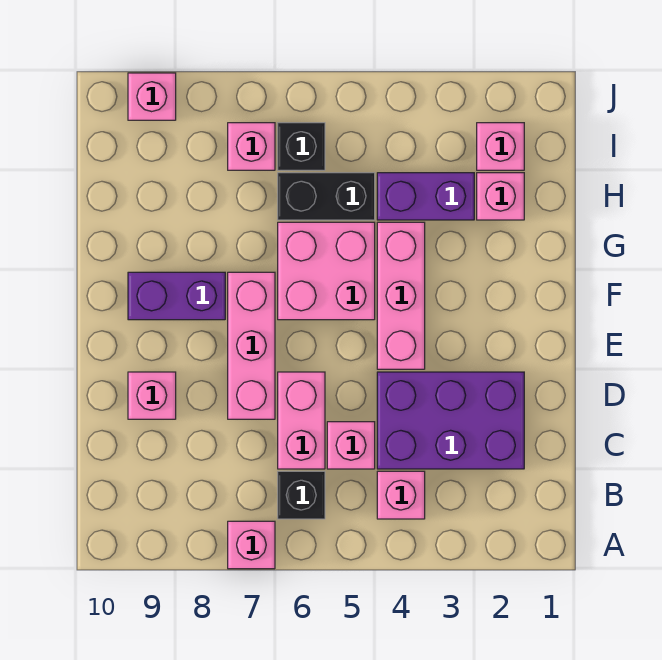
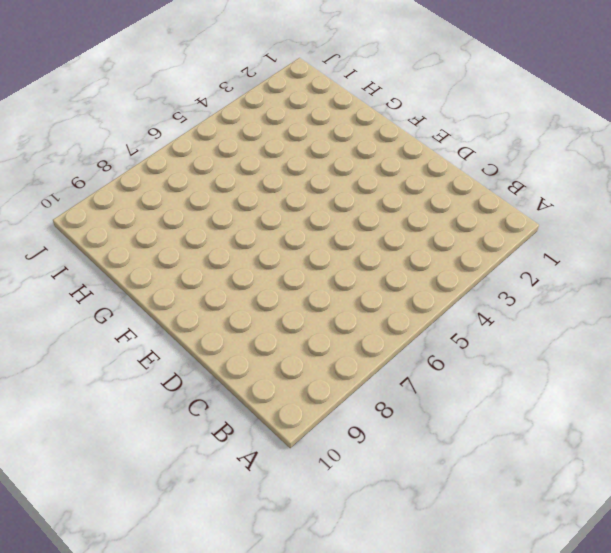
none -> pink brick A7 level 1
none -> pink brick B4 level 1
none -> black brick B6 level 1

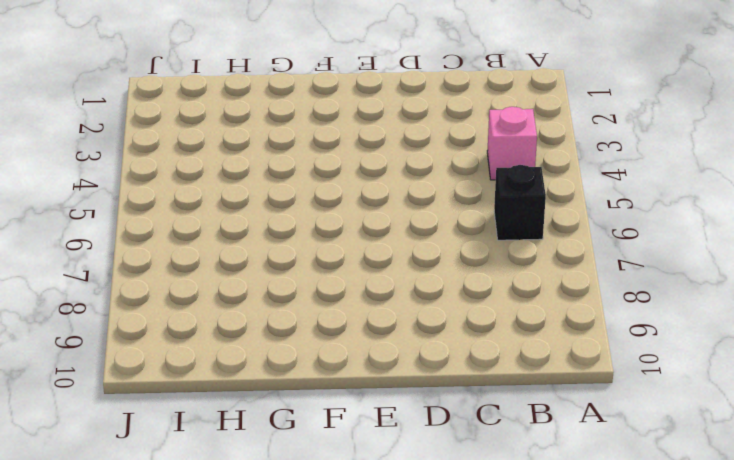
none -> pink brick A7 level 1
none -> purple brick C2:D4 level 1
none -> pink brick C5 level 1

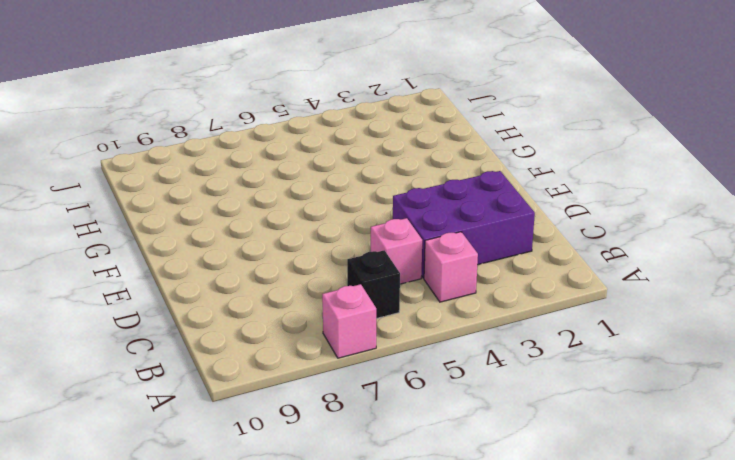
none -> pink brick C6:D6 level 1
none -> pink brick D7:F7 level 1
none -> pink brick D9 level 1

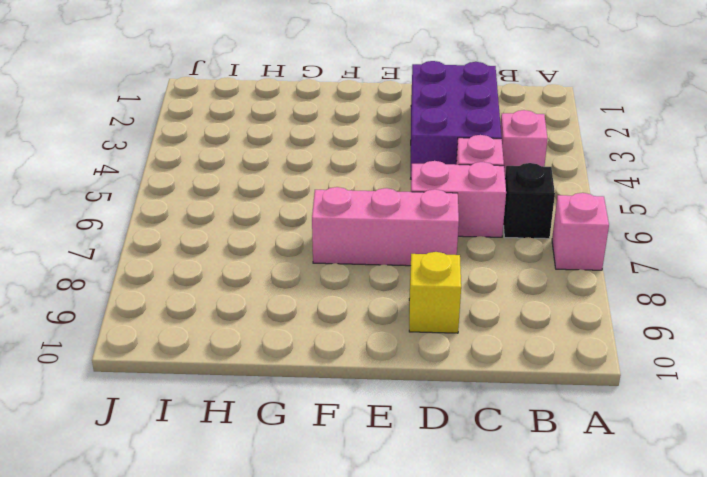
yellow brick D9 level 1 -> pink brick D9 level 1
none -> pink brick E4:G4 level 1
none -> pink brick F5:G6 level 1
none -> purple brick F8:F9 level 1

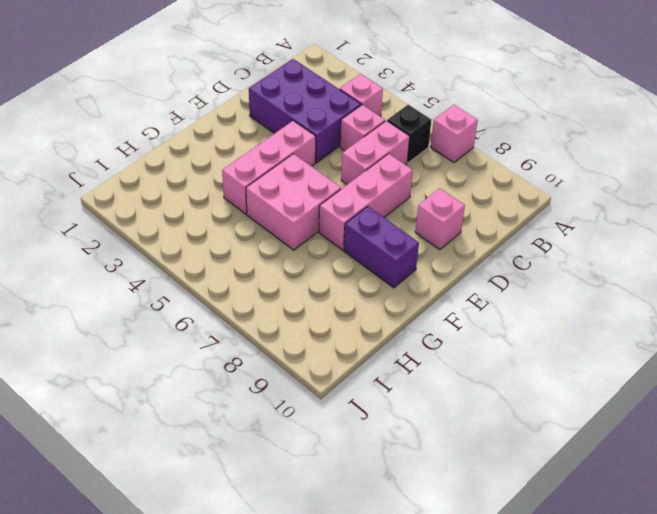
none -> pink brick H2 level 1
none -> purple brick H3:H4 level 1
none -> black brick H5:H6 level 1

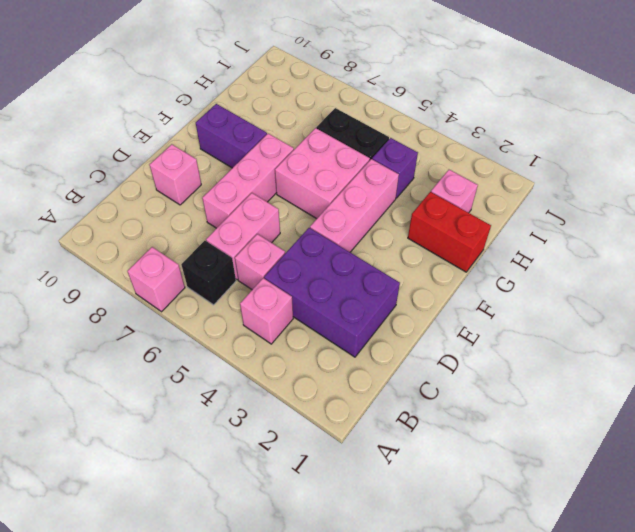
red brick G1:G2 level 1 -> none
purple brick H4 level 1 -> purple brick H3:H4 level 1
none -> pink brick I2 level 1
none -> black brick I6 level 1
none -> pink brick I7 level 1

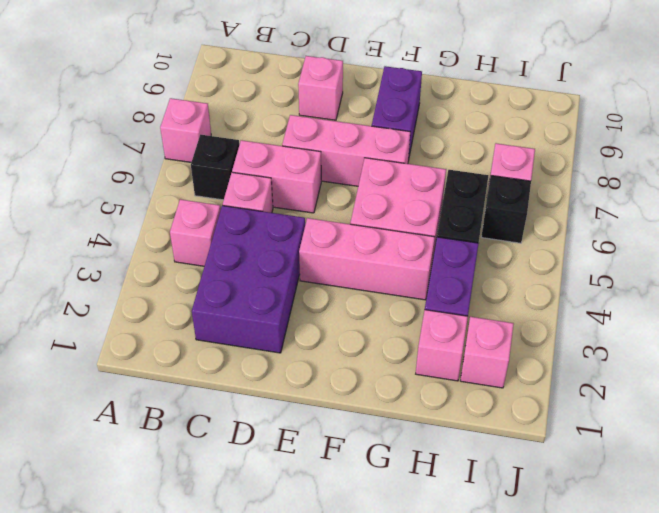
none -> pink brick J9 level 1

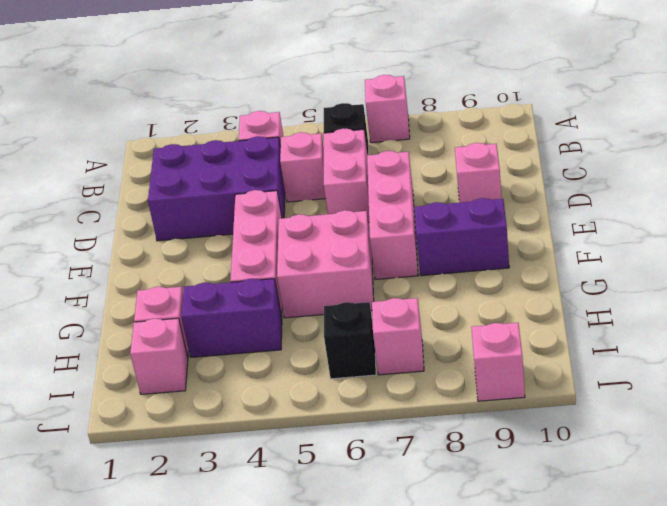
none -> black brick H5:H6 level 1

